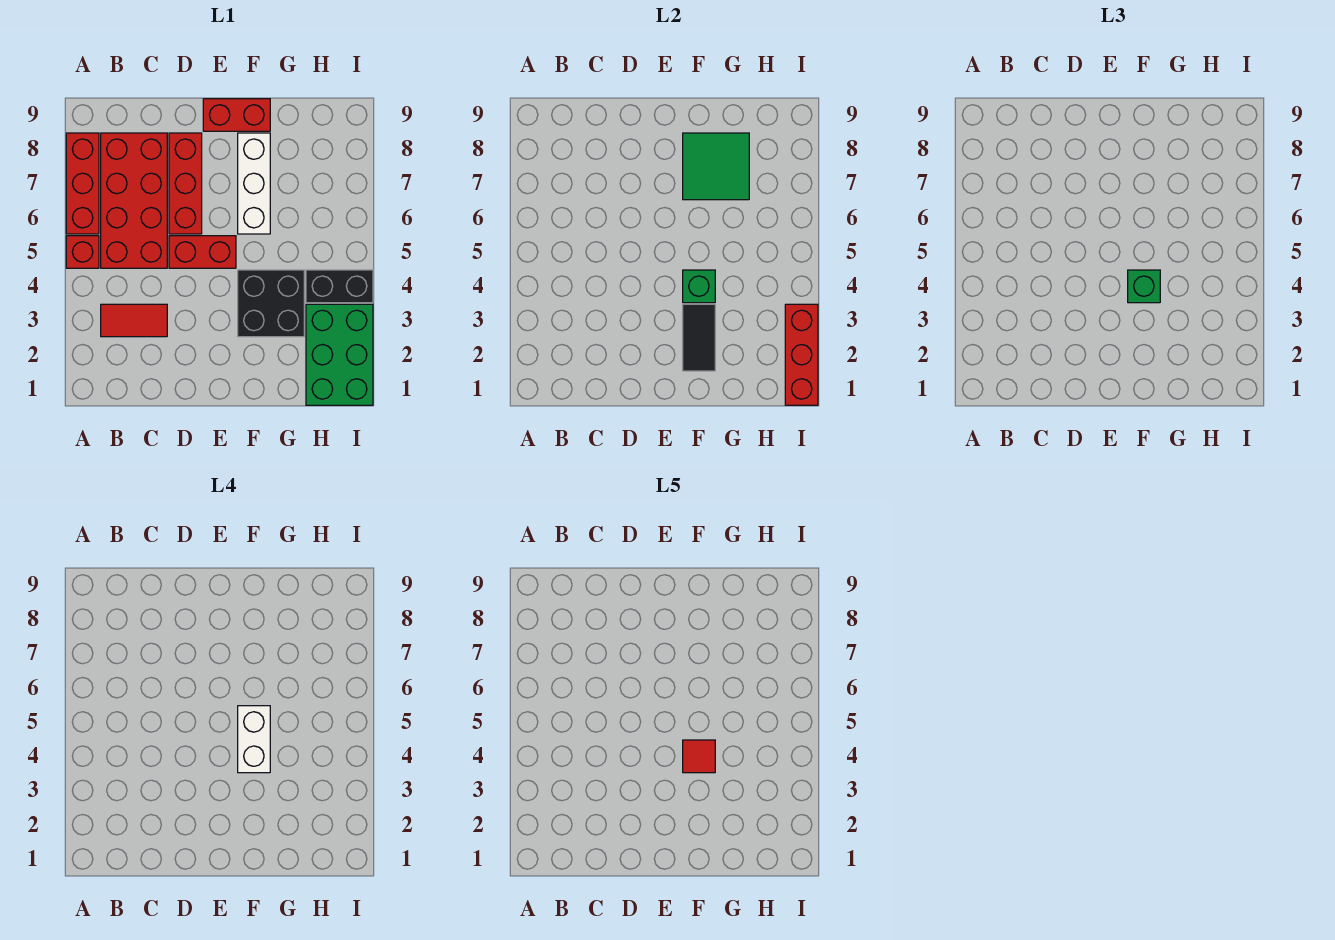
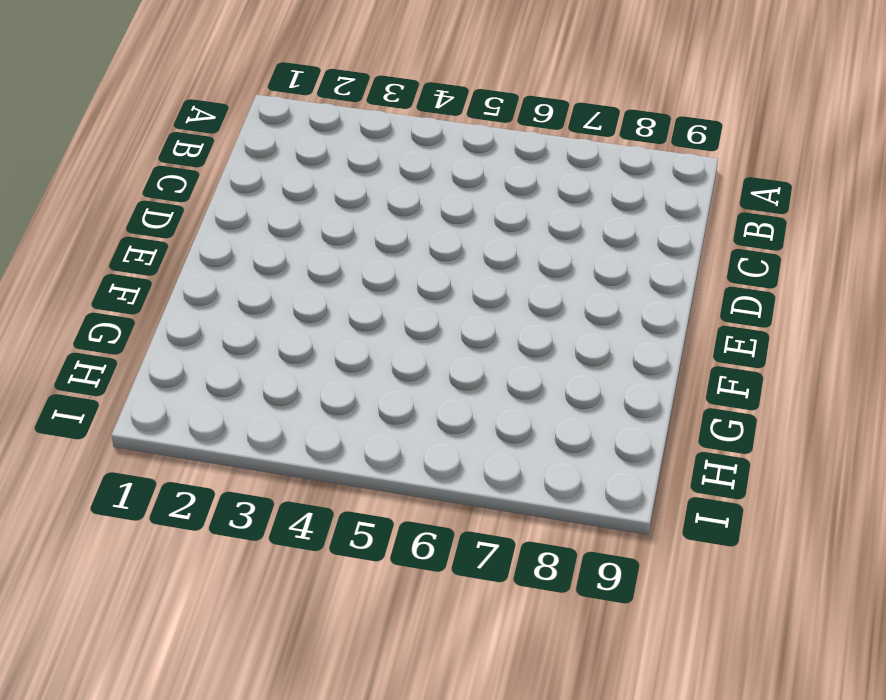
none -> red brick A5 level 1
none -> red brick A6:A8 level 1
none -> red tile B3:C3 level 1

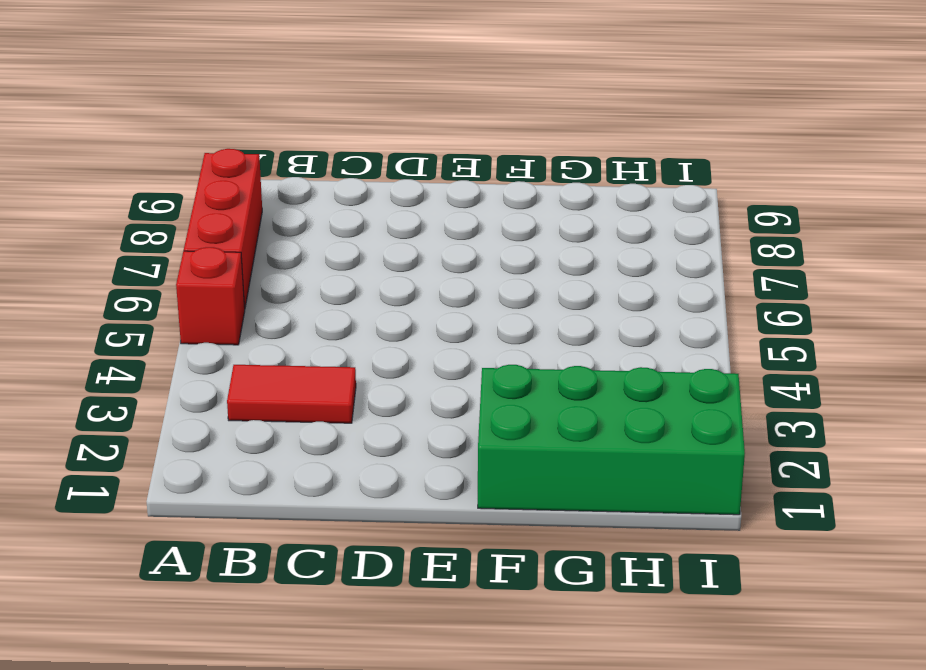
green brick F1:I2 level 1 -> green brick H1:I3 level 1
none -> red brick B5:C8 level 1
none -> red brick D5:E5 level 1
none -> red brick D6:D8 level 1

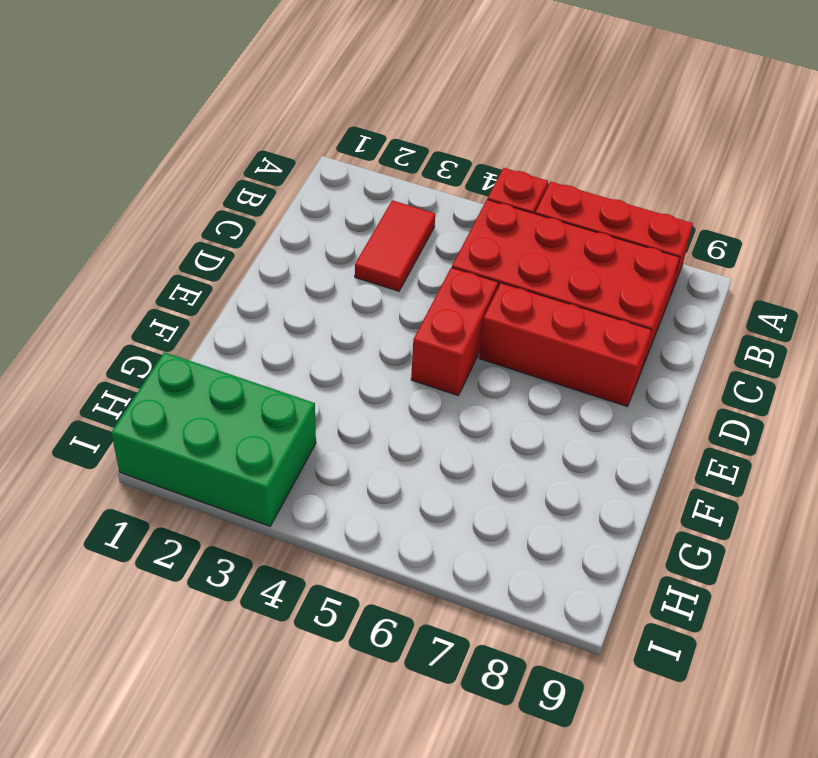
none -> red brick E9:F9 level 1
none -> black brick F3:G4 level 1
none -> white brick F6:F8 level 1

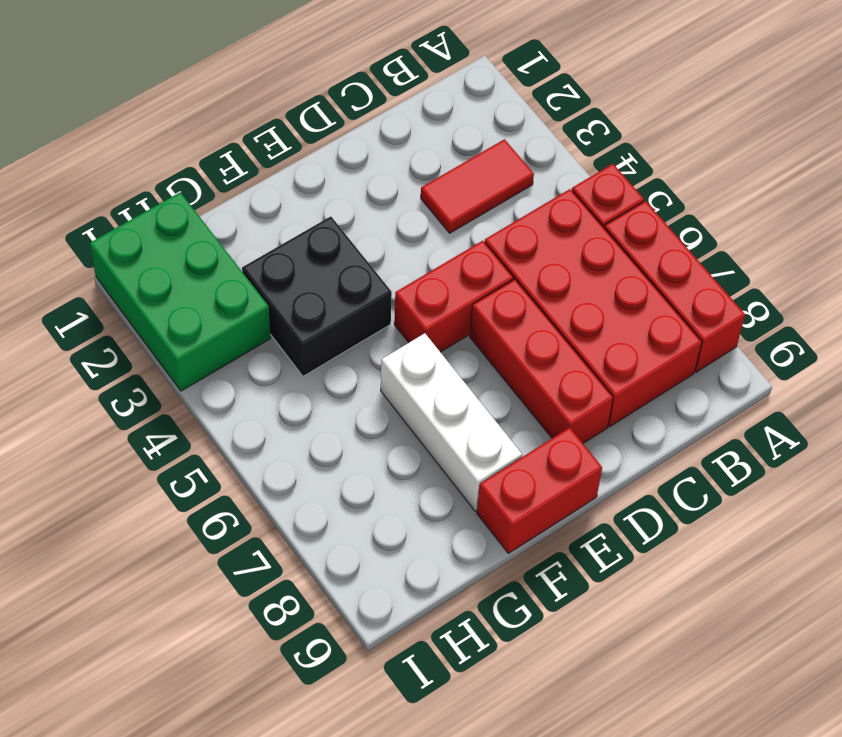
none -> black brick H4:I4 level 1
none -> black tile F2:F3 level 2
none -> green brick F4 level 2

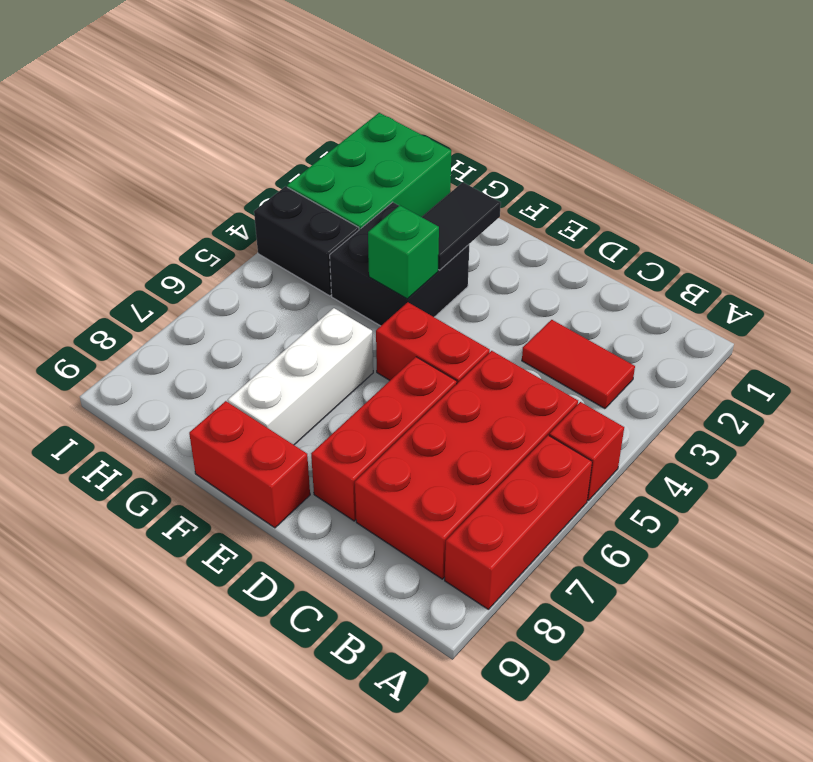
none -> green tile F7:G8 level 2
none -> red brick I1:I3 level 2
none -> green brick F4 level 3

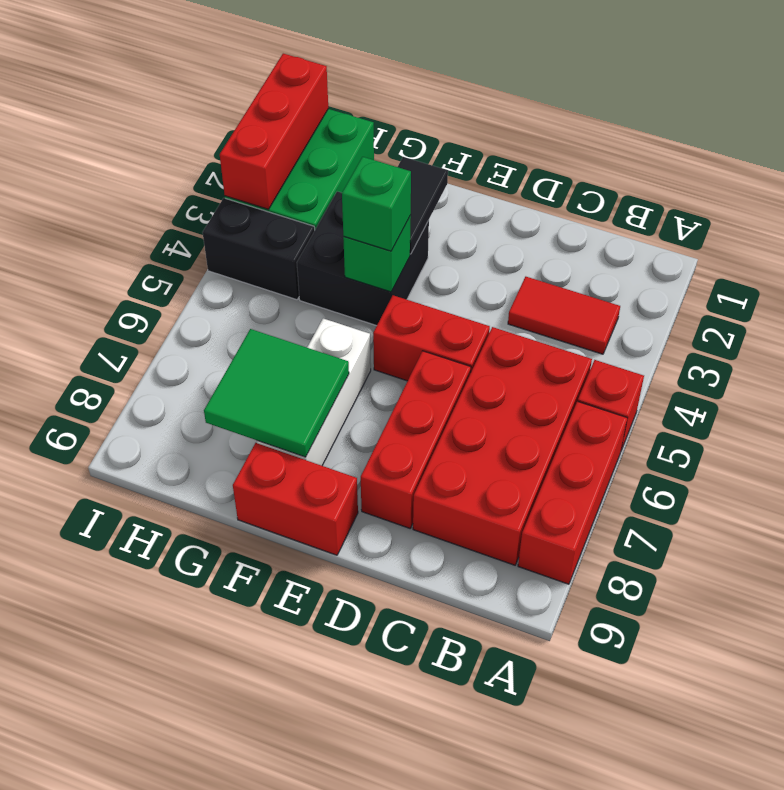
none -> white brick F4:F5 level 4
none -> red tile F4 level 5

